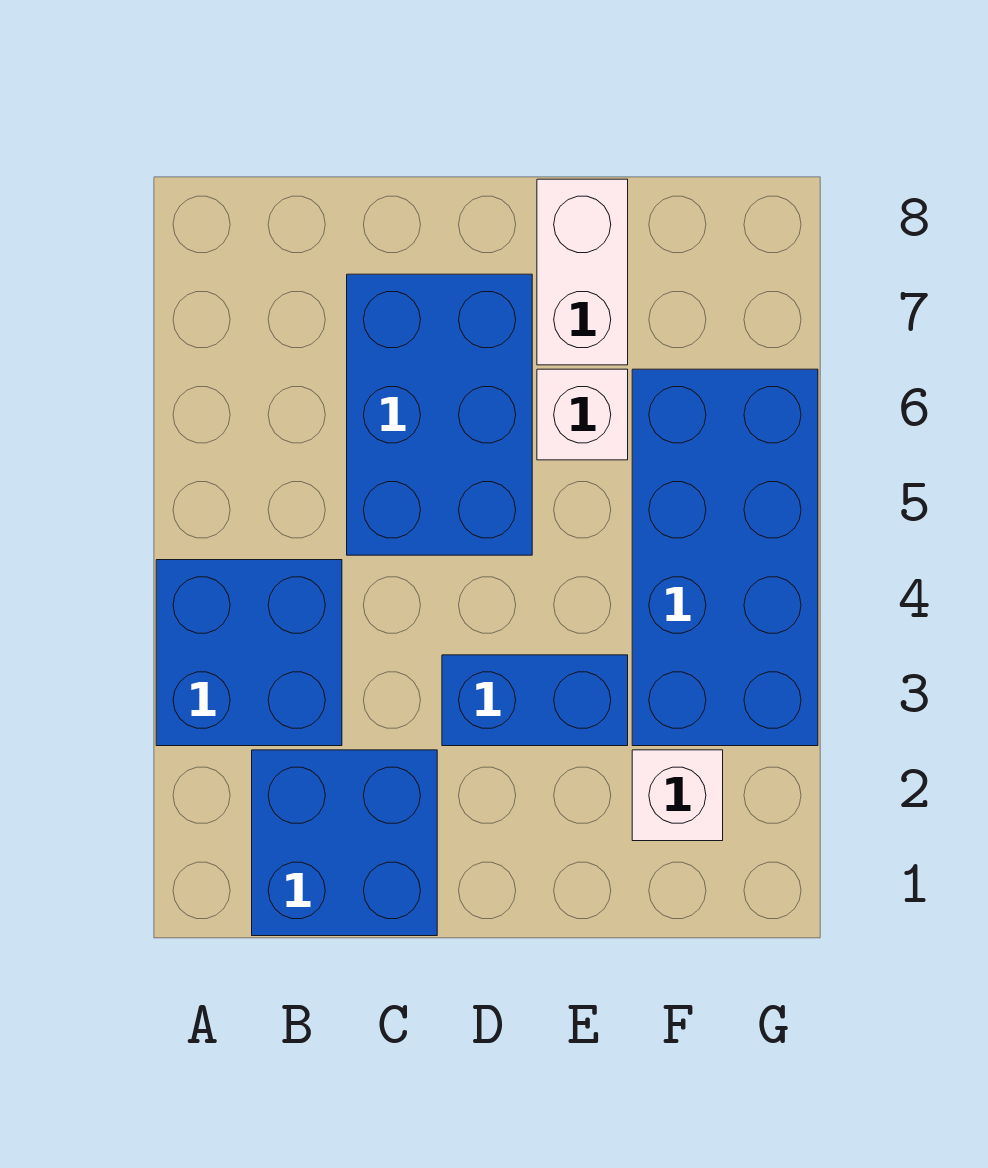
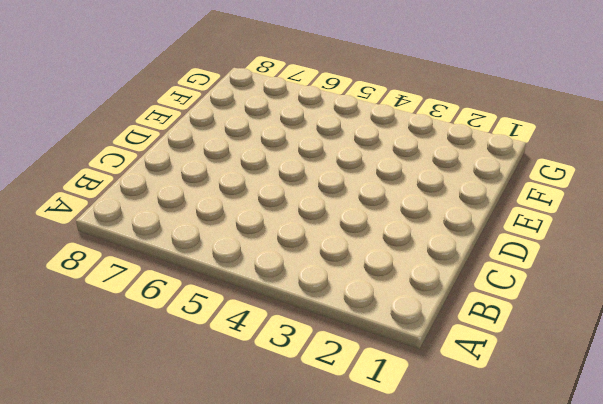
none -> blue brick A3:B4 level 1
none -> blue brick B1:C2 level 1

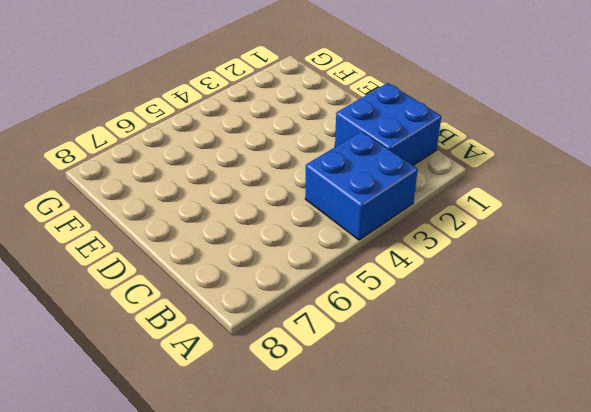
none -> blue brick C5:D7 level 1
none -> blue brick D3:E3 level 1

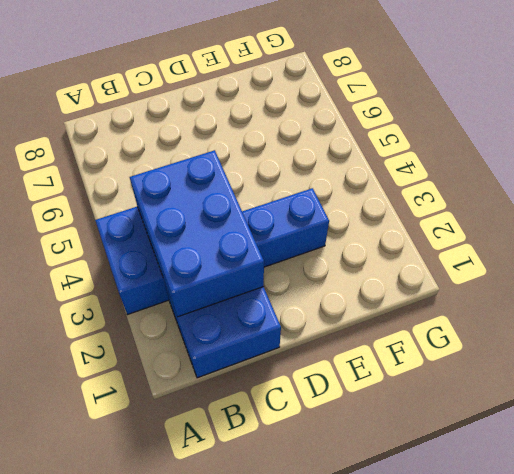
blue brick B2:C4 level 2 -> blue brick C5:D7 level 1
none -> white brick E6 level 1
none -> white brick E7:E8 level 1

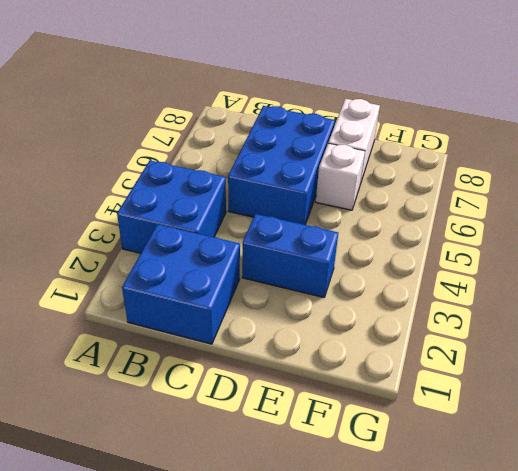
none -> white brick F2 level 1
none -> blue brick F3:G6 level 1

